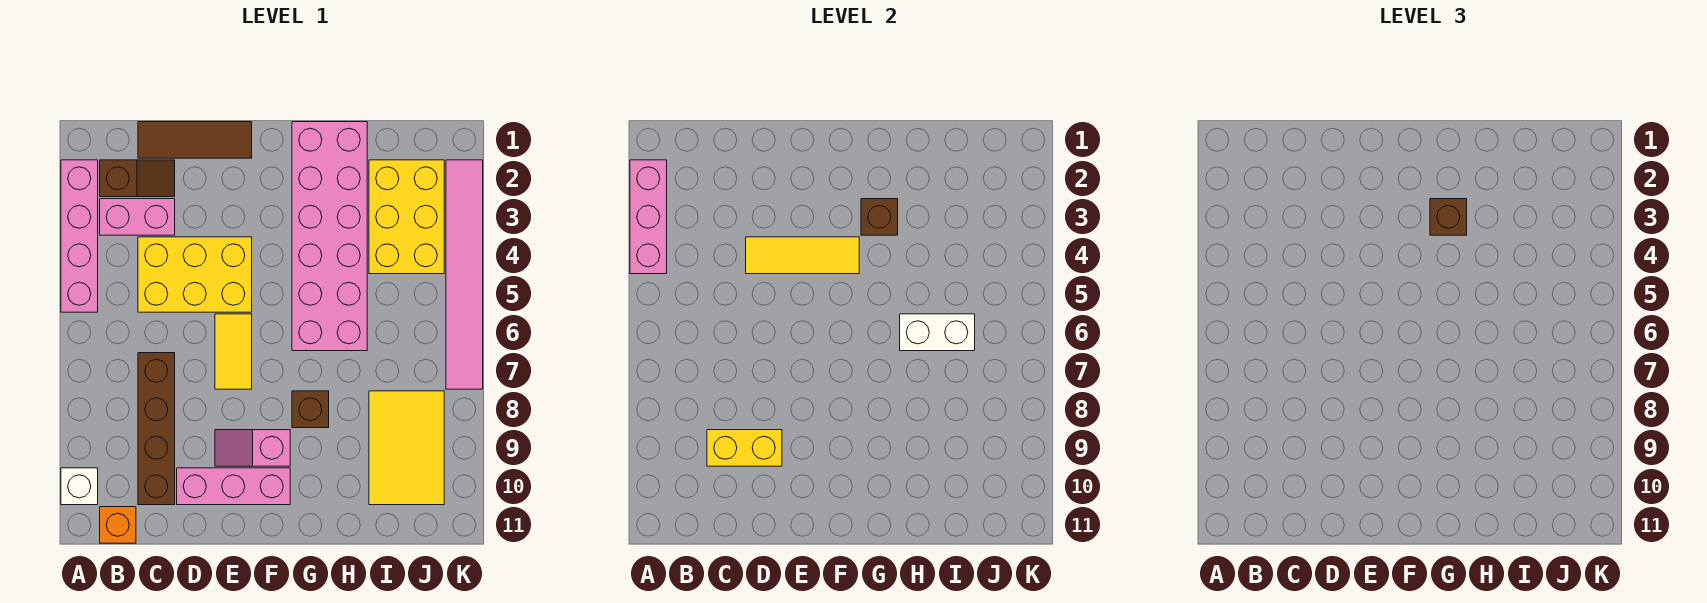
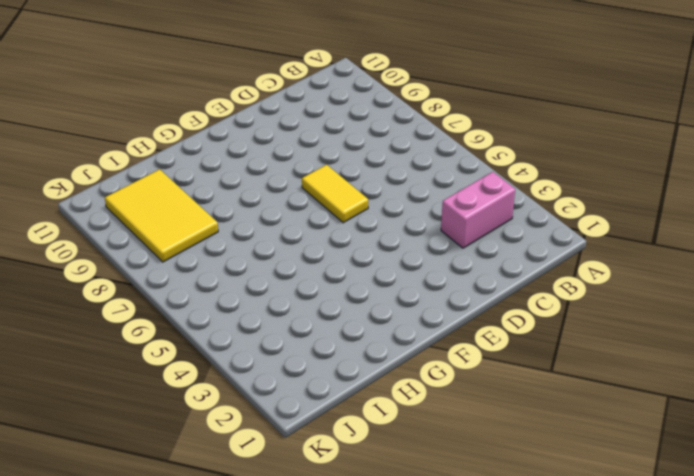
none -> pink brick A2:A5 level 1
none -> white brick A10 level 1
none -> brown slope B2:C2 level 1 top B

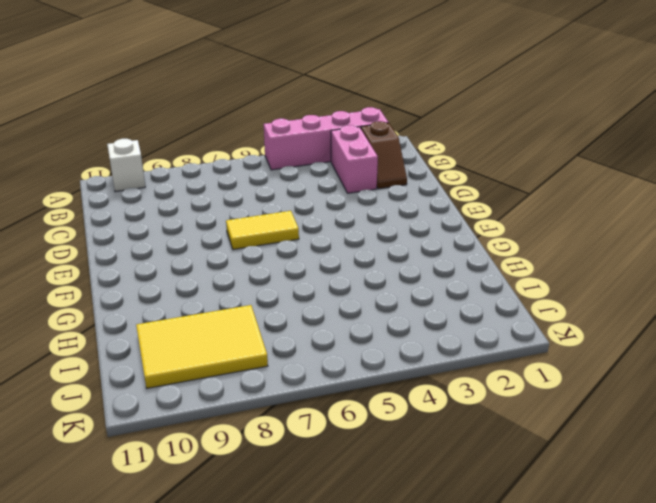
none -> orange brick B11 level 1
none -> brown tile C1:E1 level 1
none -> yellow brick C4:E5 level 1

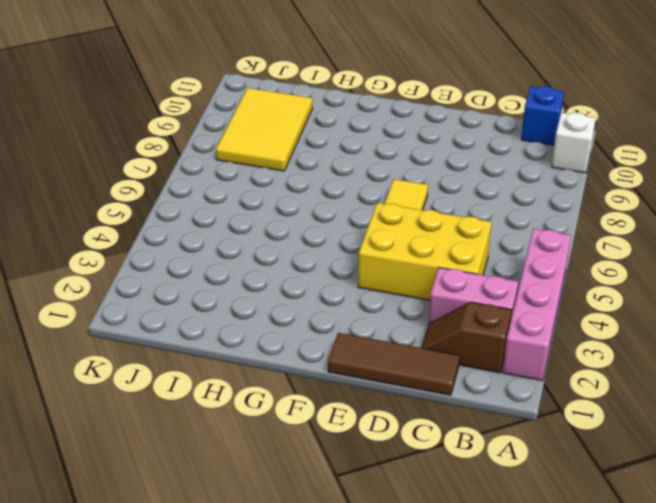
blue brick B11 level 1 -> orange brick B11 level 1
none -> brown brick C7:C10 level 1
none -> pink brick D10:F10 level 1
none -> pink slope E9:F9 level 1 top F

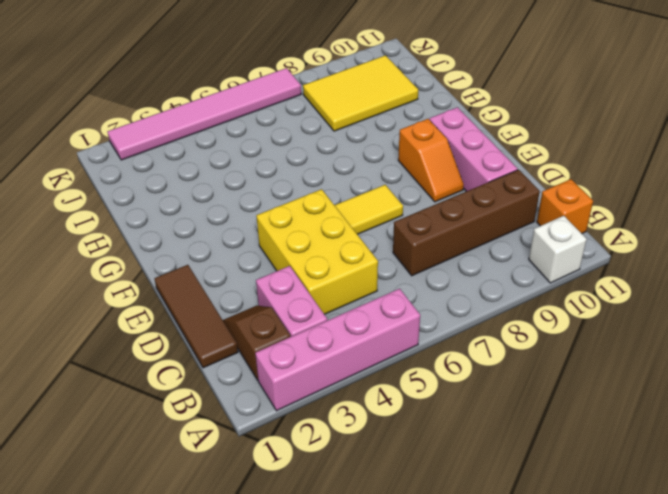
orange slope E9:F9 level 1 top F -> pink slope E9:F9 level 1 top F
none -> pink brick G1:H6 level 1
none -> brown brick G8 level 1
none -> yellow brick I2:J4 level 1

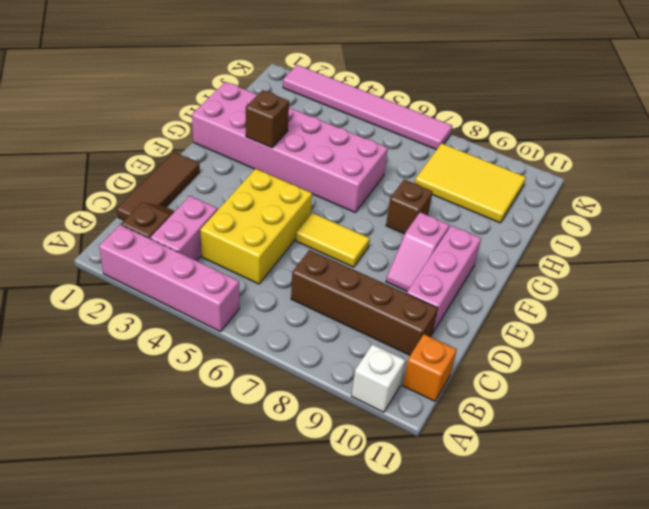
none -> yellow brick I2:J4 level 1
none -> pink brick A2:A4 level 2
none -> yellow brick C9:D9 level 2

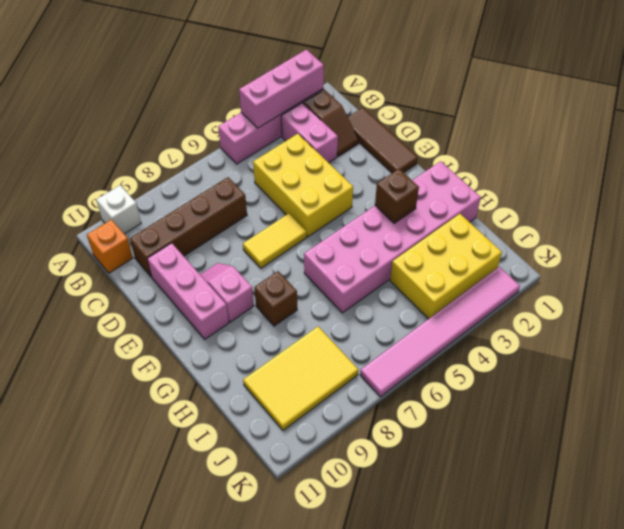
none -> yellow brick C9:D9 level 2
none -> yellow tile D4:F4 level 2
none -> white brick H6:I6 level 2

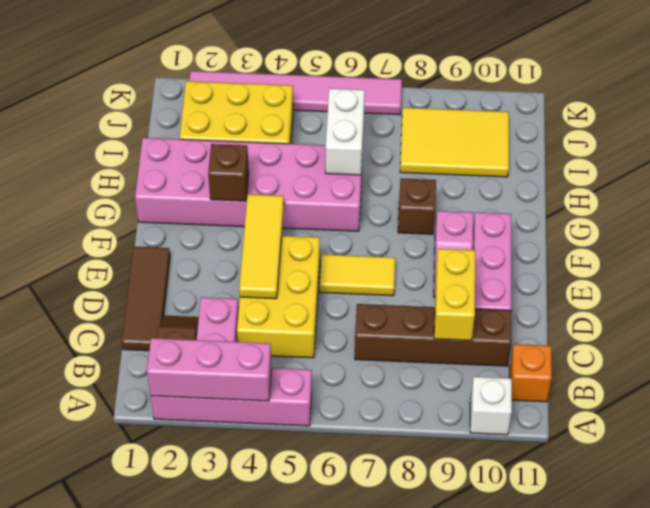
none -> brown brick G3 level 3

